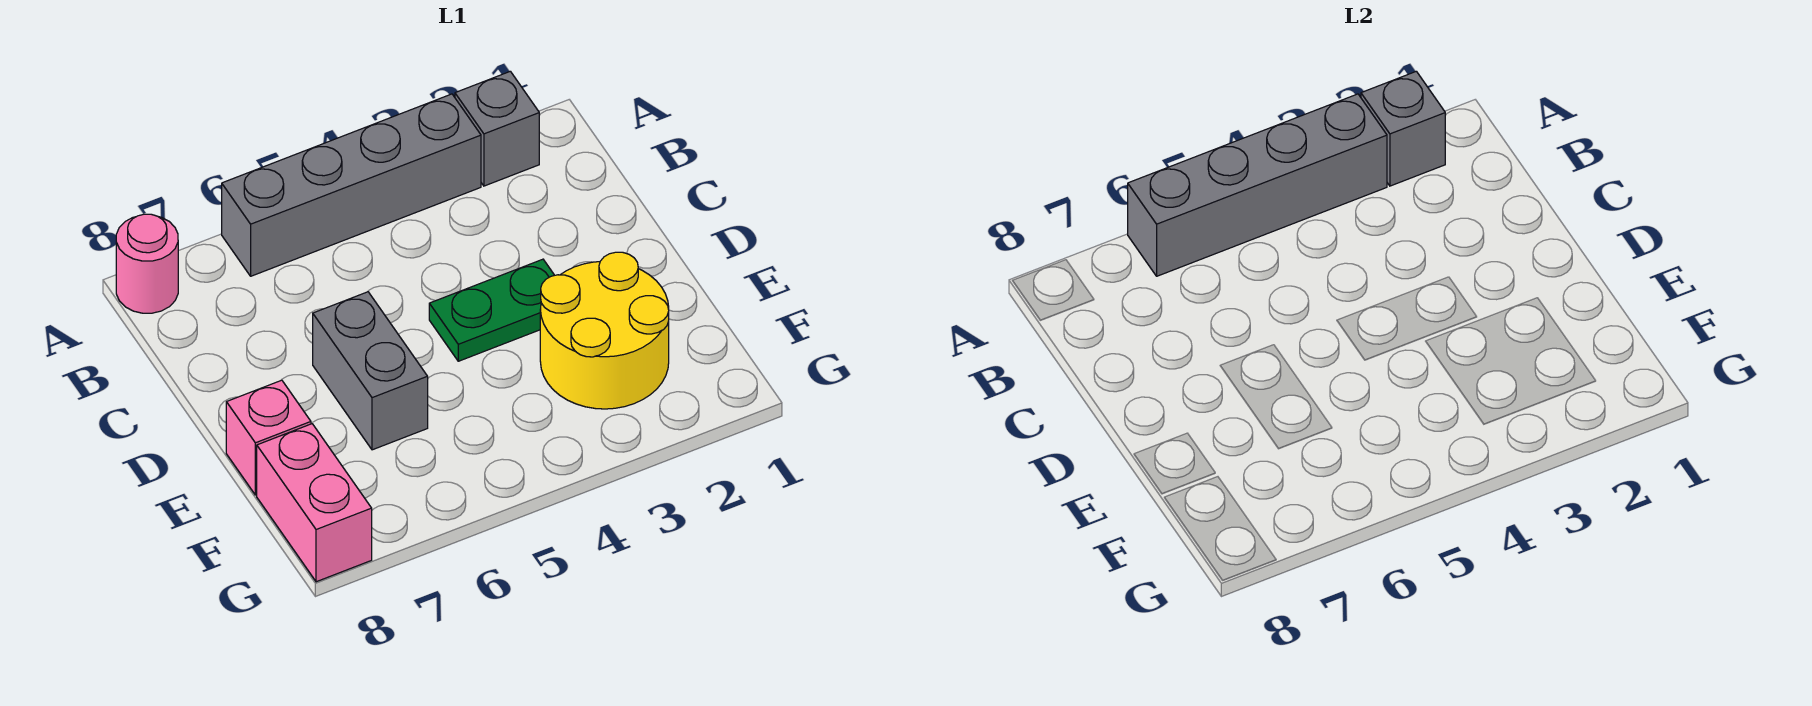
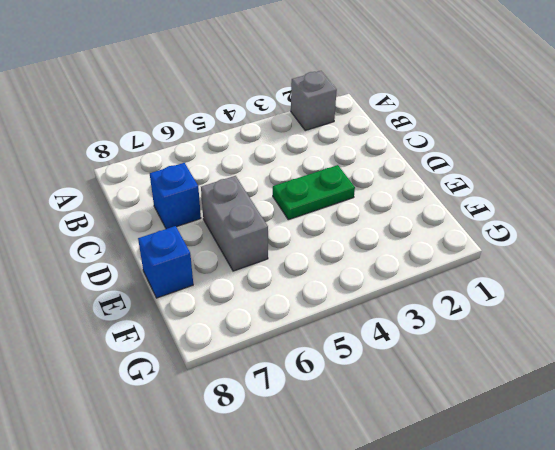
blue brick C7 level 1 -> none
blue brick E8 level 1 -> pink brick E8 level 1
none -> grey brick A3:A6 level 1
none -> pink round brick A8 level 1

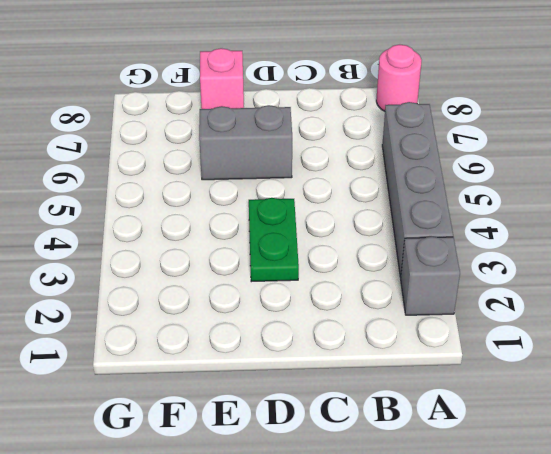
none -> yellow round brick E2:F3 level 1
none -> pink brick F8:G8 level 1

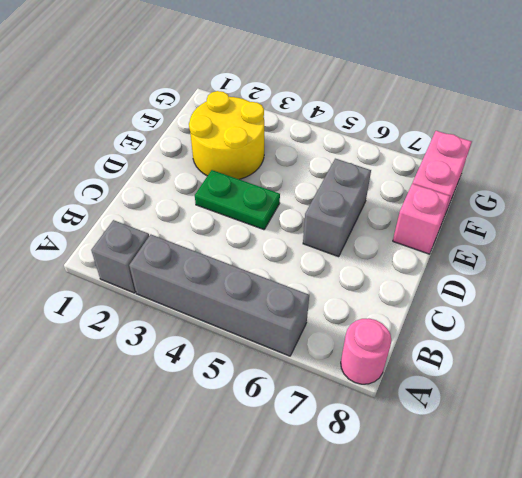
none -> grey brick A2 level 2
none -> grey brick A3:A6 level 2

